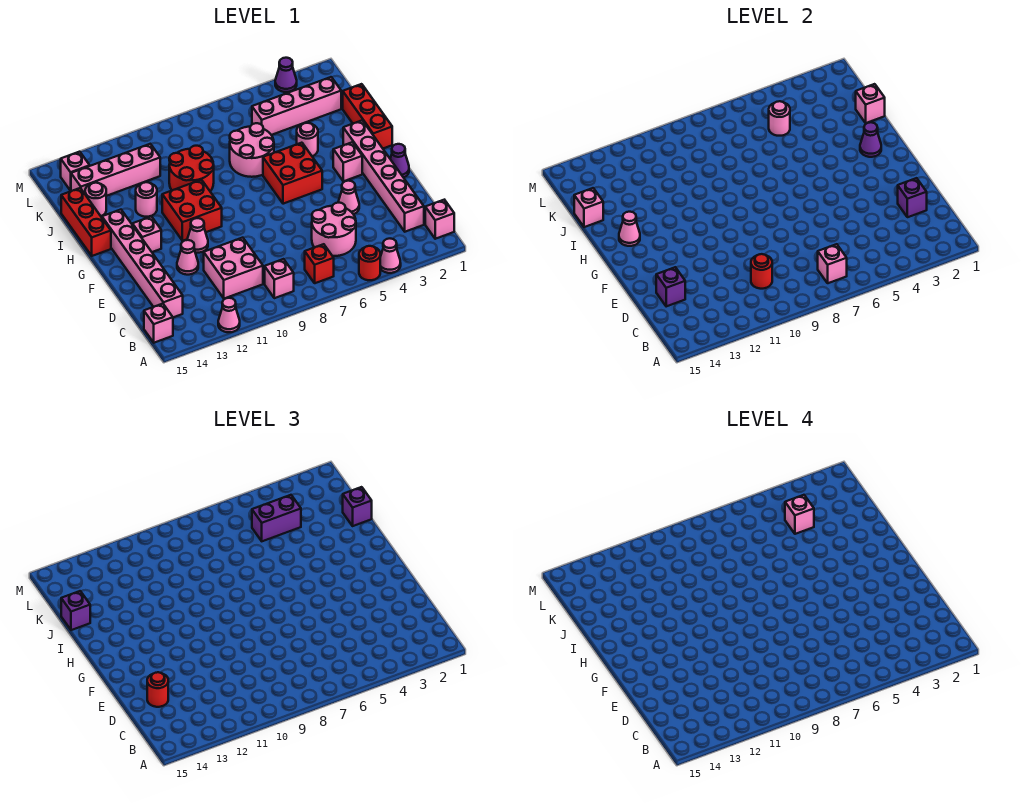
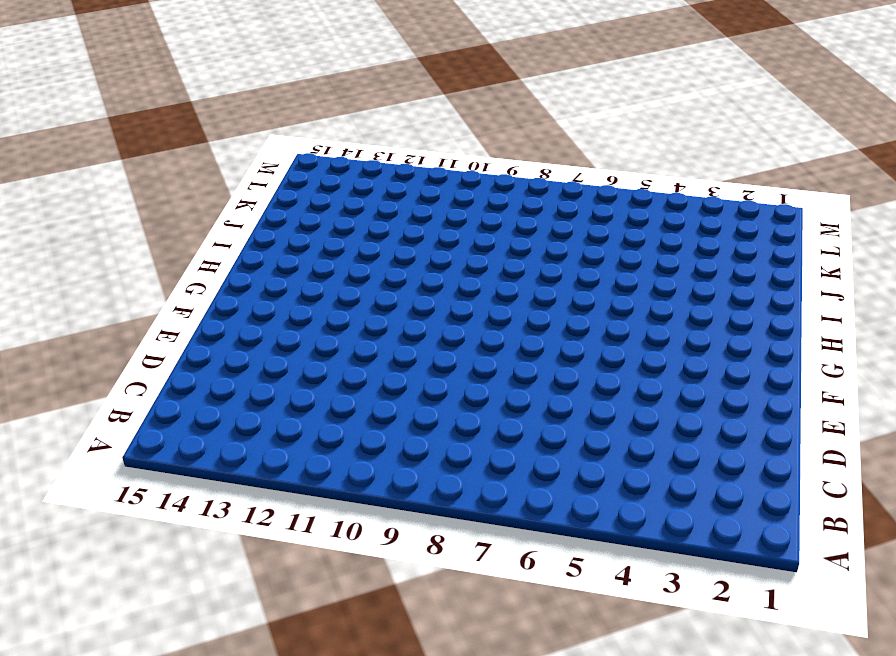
none -> pink cone A4 level 1
none -> red round brick A5 level 1
none -> pink cone A12 level 1
none -> pink brick B1 level 1

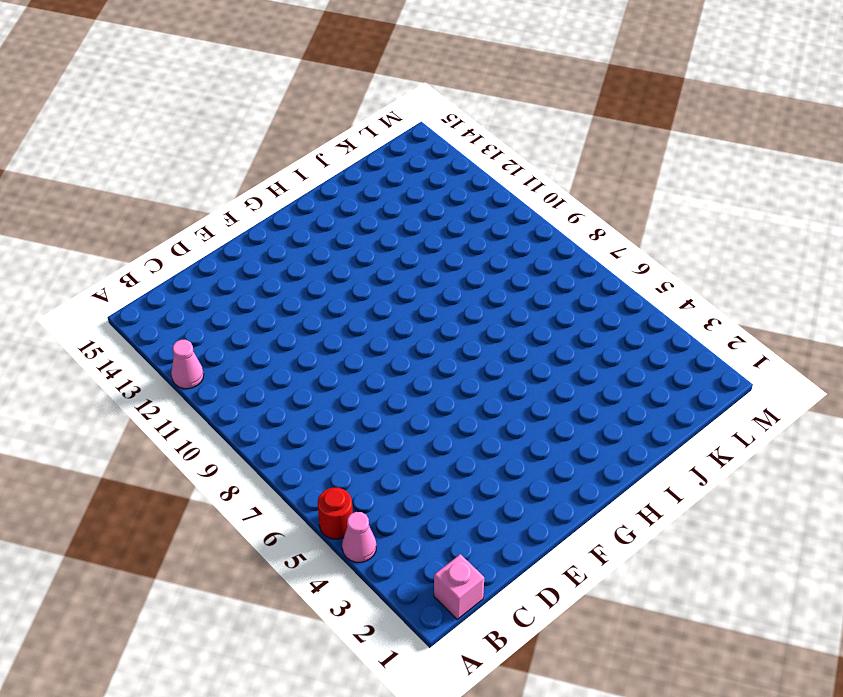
none -> red brick B7 level 1
none -> pink brick B9 level 1
none -> pink brick B15 level 1
none -> pink brick C2:H2 level 1

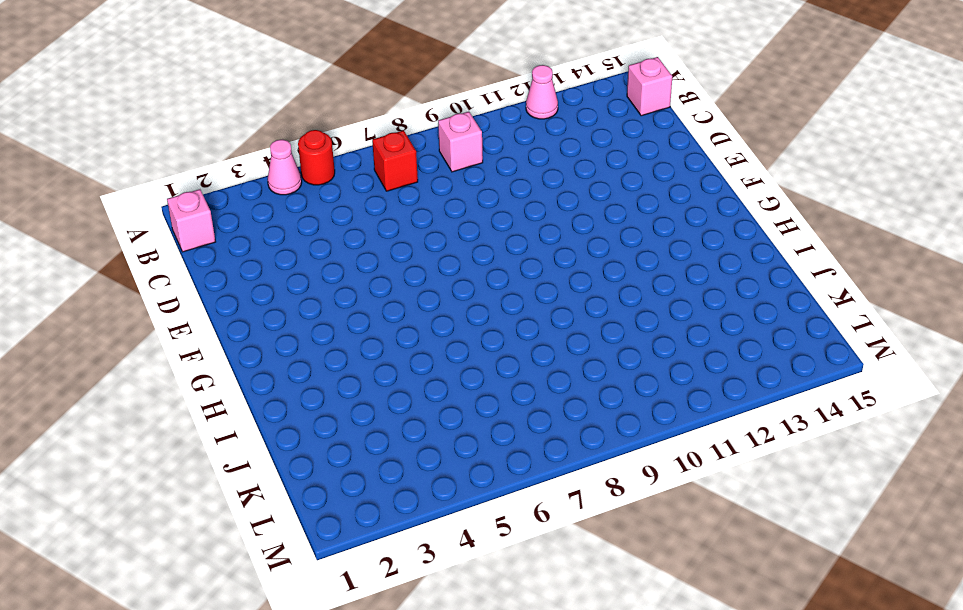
none -> pink brick C2:H2 level 1
none -> pink round brick C5:D6 level 1
none -> pink brick C10:D11 level 1
none -> pink brick C14:H14 level 1

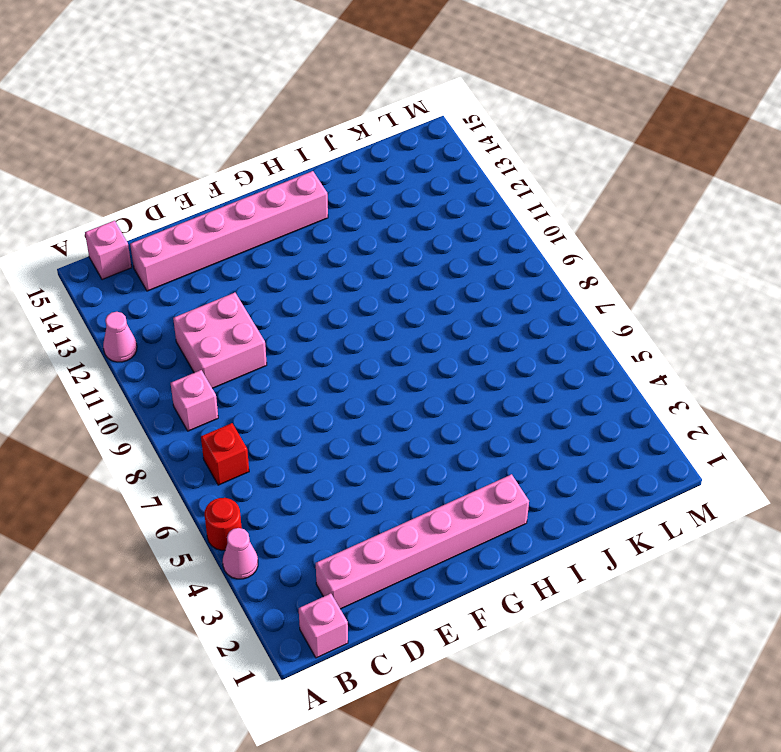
none -> pink round brick C5:D6 level 1
none -> pink cone E4 level 1
none -> pink cone E12 level 1
none -> purple cone F1 level 1

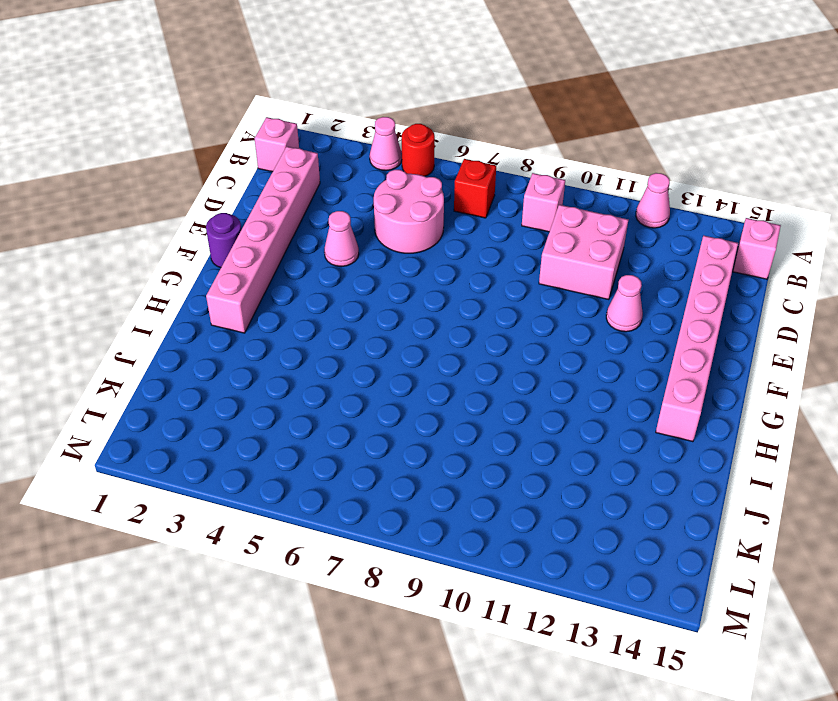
purple round brick F1 level 1 -> purple cone F1 level 1
none -> pink cone F11 level 1
none -> pink brick G3 level 1
none -> red brick G5:H6 level 1
none -> red brick G10:H11 level 1

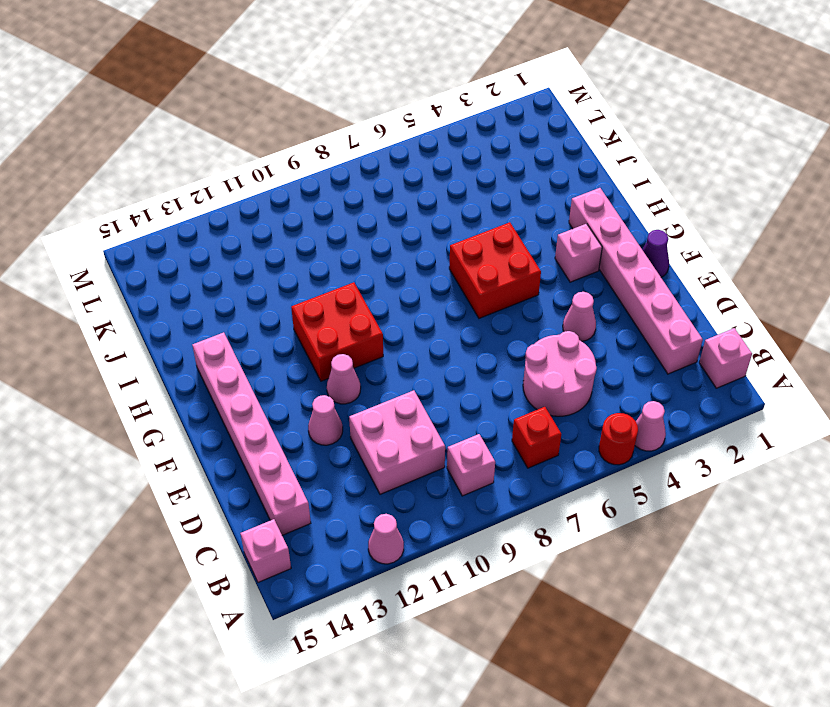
none -> pink brick G13 level 1
none -> red brick H1:J1 level 1
none -> red brick H15:J15 level 1
none -> pink round brick I4 level 1

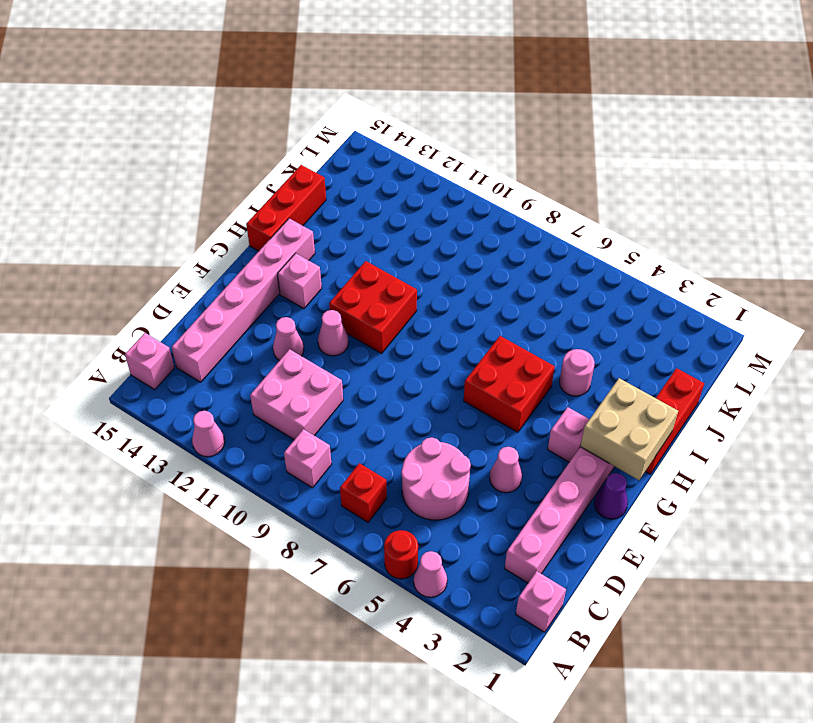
tan brick G1:H2 level 2 -> purple cone H2 level 2
none -> pink round brick I6:J7 level 1
none -> red round brick I9:J10 level 1
none -> pink round brick I12 level 1
none -> pink round brick J14 level 1

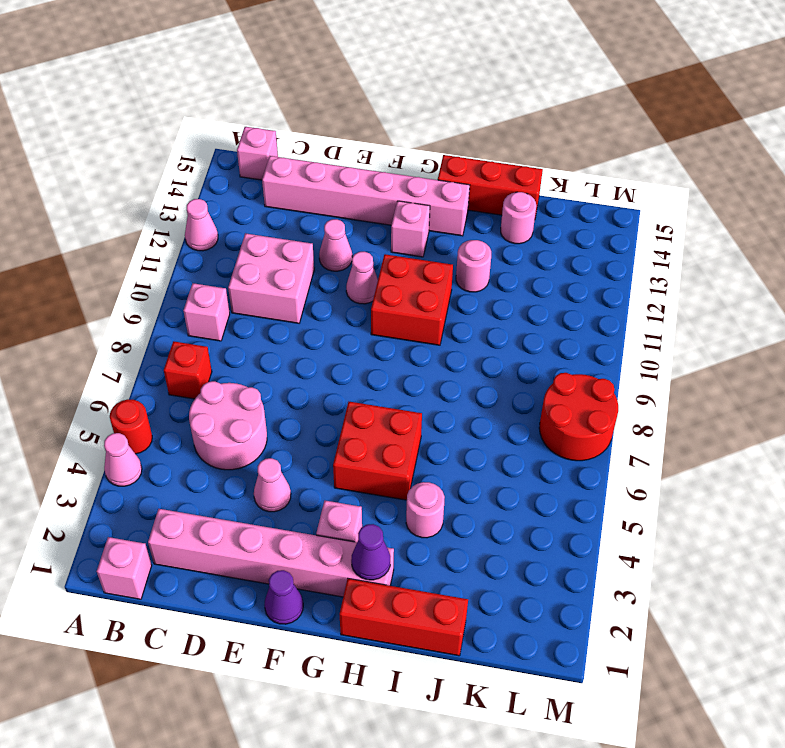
red round brick L7:M8 level 1 -> red round brick I9:J10 level 1
none -> pink round brick I6:J7 level 1
none -> pink brick K2:K5 level 1
none -> pink brick K11:K14 level 1
none -> pink brick L14 level 1

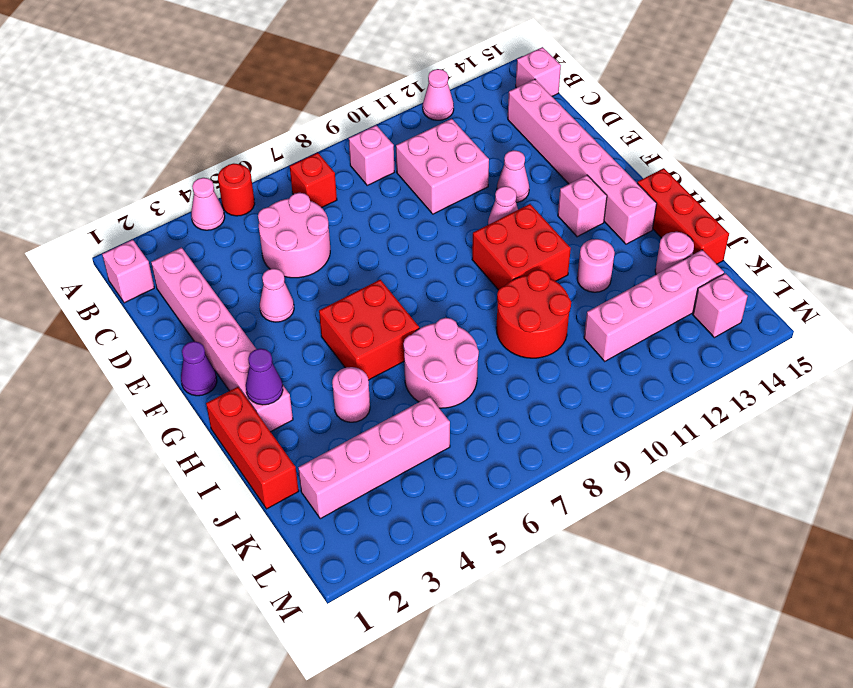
none -> pink brick G3 level 1
none -> purple cone M3 level 1
none -> pink brick B7 level 2
none -> red round brick C10 level 2

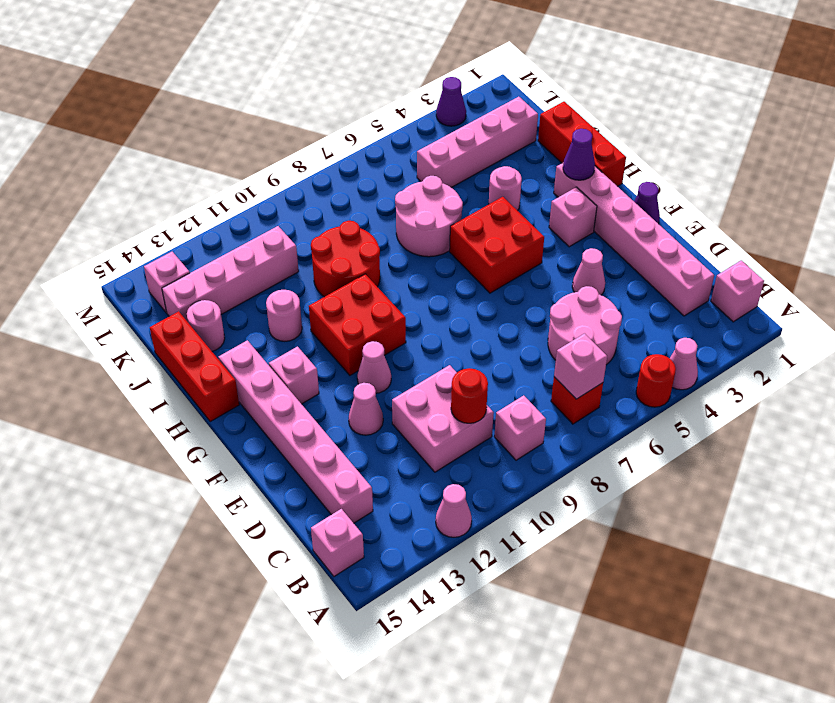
none -> purple brick D2 level 2
none -> purple brick D14 level 2
none -> pink cone H14 level 2
none -> pink brick J1 level 2

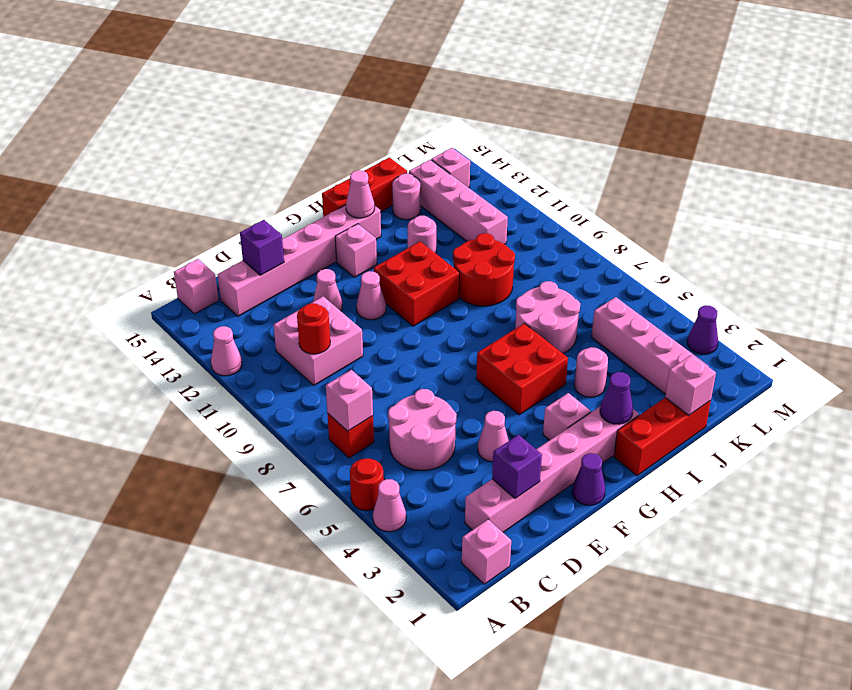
none -> pink brick B9 level 1
none -> pink brick J15 level 2
none -> pink round brick K5 level 2
none -> red round brick D14 level 3

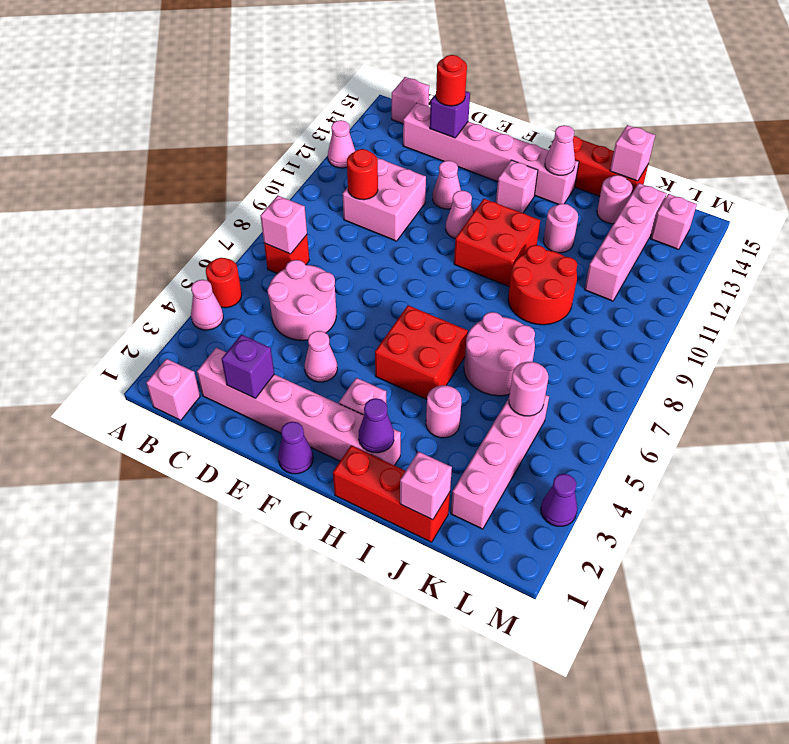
none -> pink brick B9 level 1
none -> purple brick J1 level 3
none -> purple brick J15 level 3
none -> purple brick K4:K5 level 3

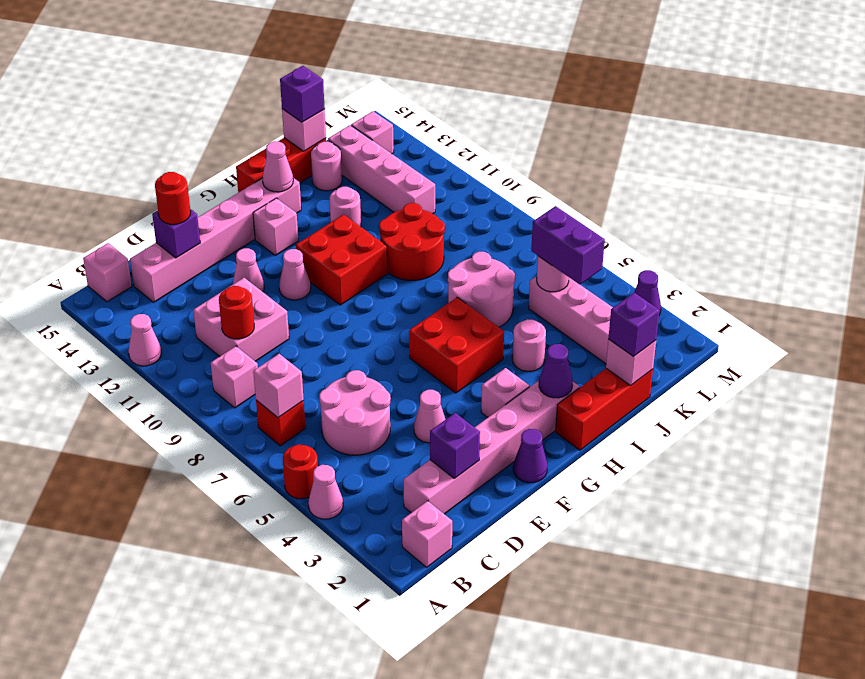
none -> pink brick K4 level 4

